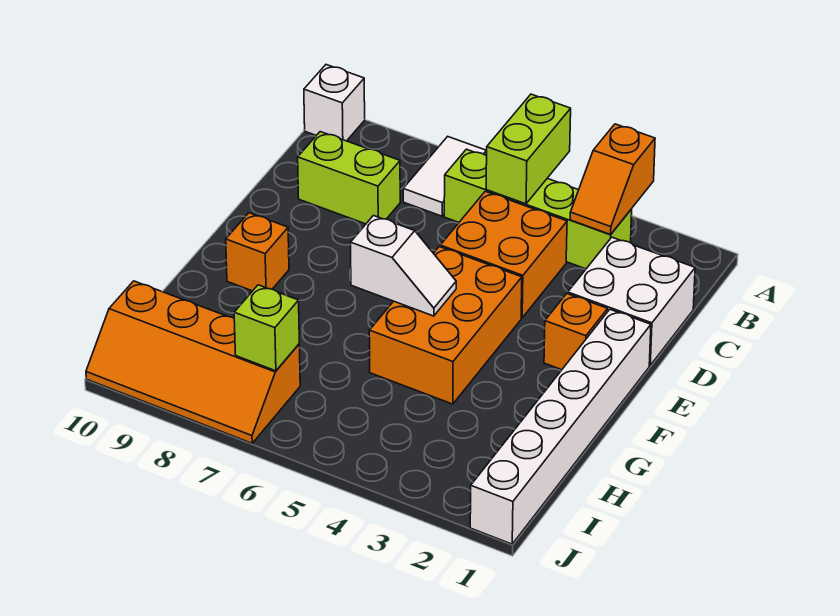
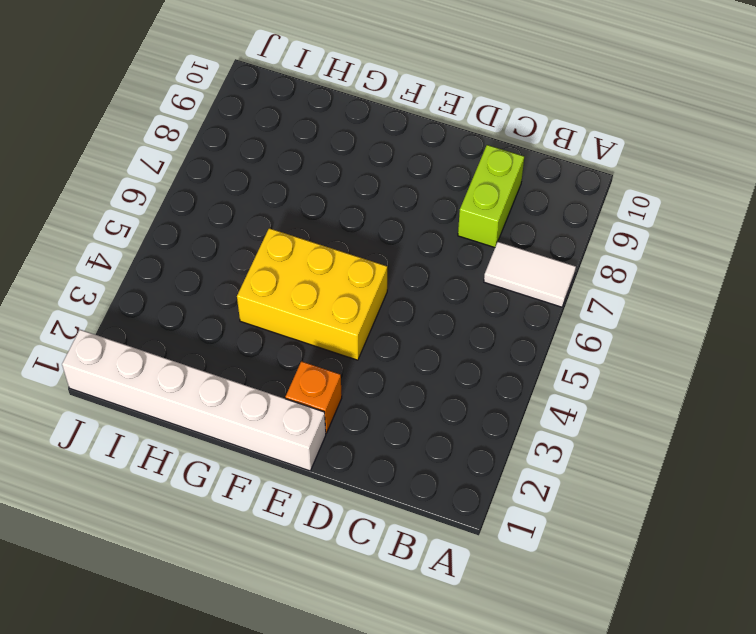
yellow brick E4:G5 level 1 -> orange brick E4:G5 level 1
none -> white brick A10 level 1
none -> lime brick B3:B6 level 1
none -> white brick C1:D2 level 1

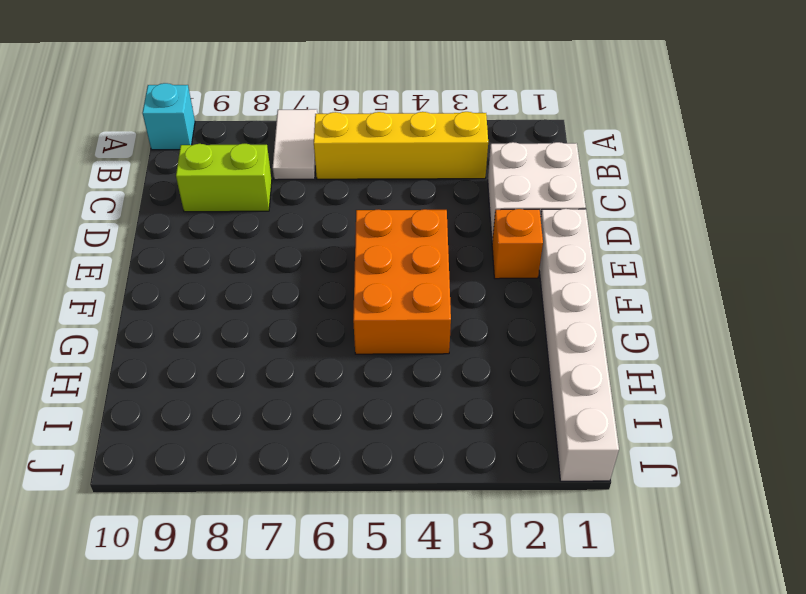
cyan brick A10 level 1 -> white brick A10 level 1
yellow brick B3:B6 level 1 -> lime brick B3:B6 level 1
none -> orange brick C4:D5 level 1
none -> orange brick F9 level 1
none -> orange slope I7:J10 level 1 top I

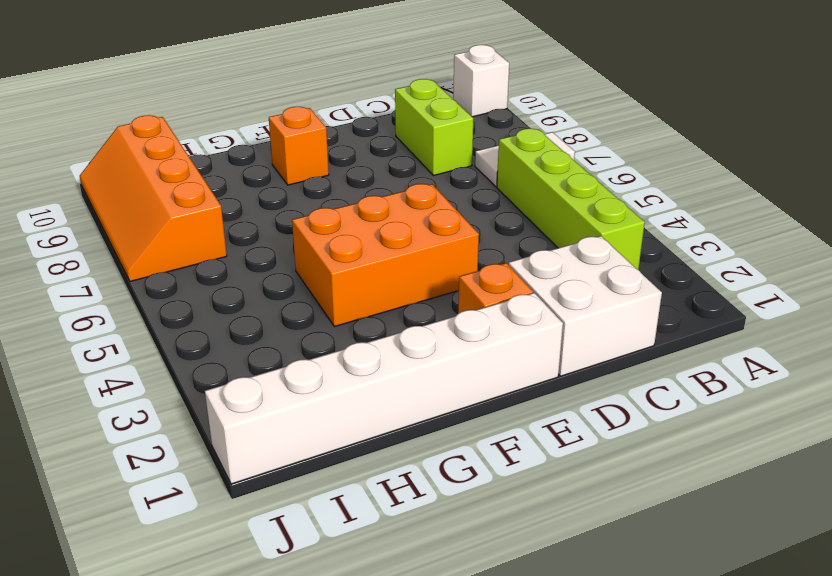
none -> orange brick C4:D5 level 1
none -> orange slope A3:B3 level 2 top A
none -> lime brick A5:B5 level 2

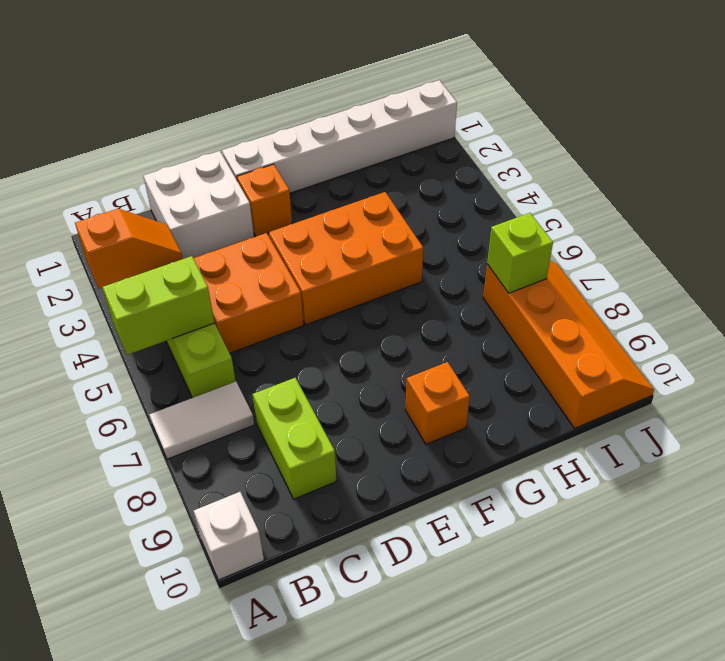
none -> white slope F5:F6 level 2 top 6

